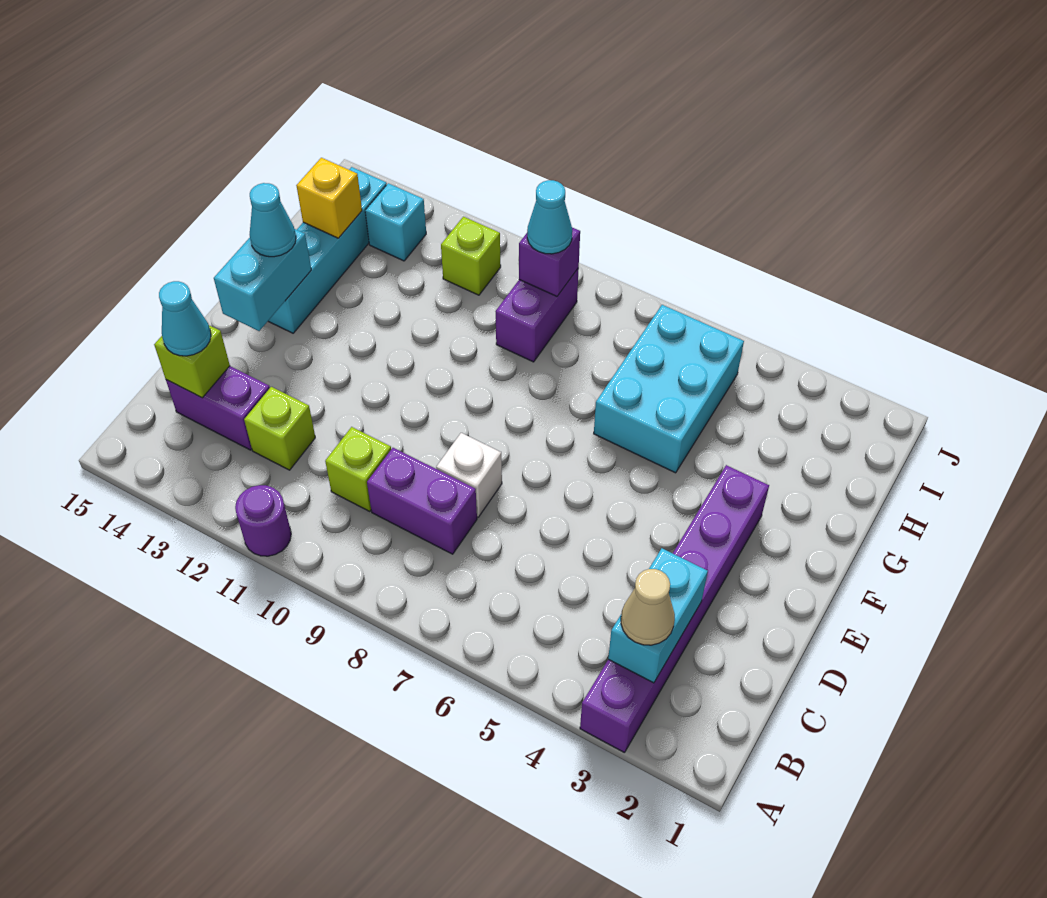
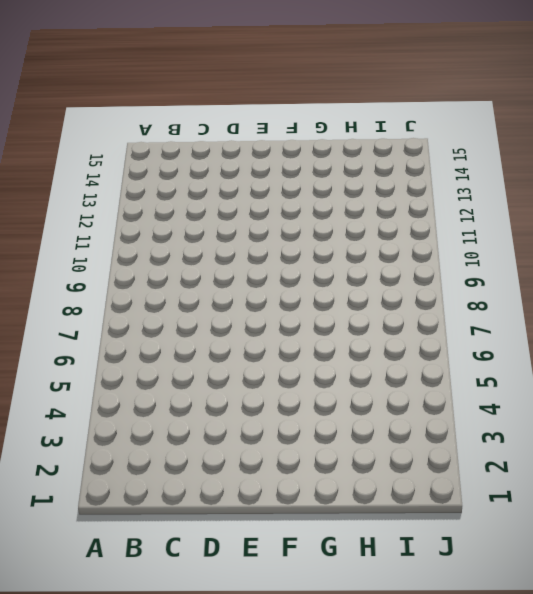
none -> purple brick A3:F3 level 1
none -> purple round brick A11 level 1
none -> purple brick C8:C9 level 1

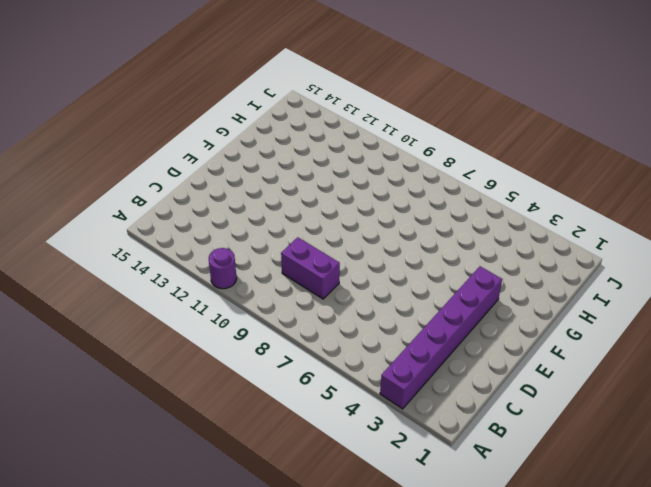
none -> lime brick C10 level 1
none -> lime brick C12 level 1
none -> purple brick C13:C14 level 1

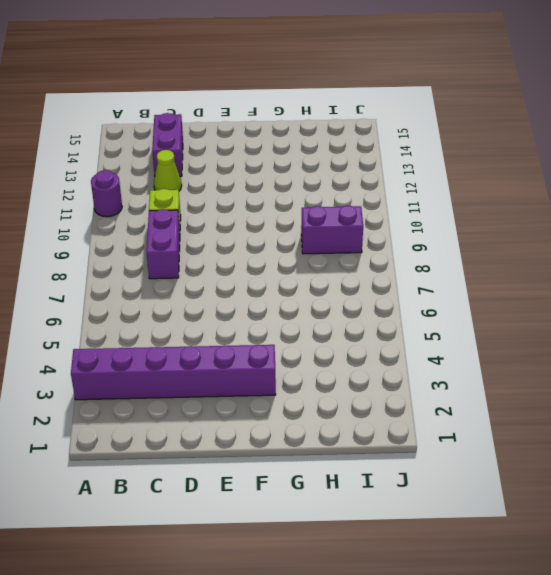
lime cone C12 level 1 -> lime brick C12 level 1
none -> white brick D8 level 1
none -> cyan brick F14:I14 level 1
none -> cyan brick G5:I6 level 1

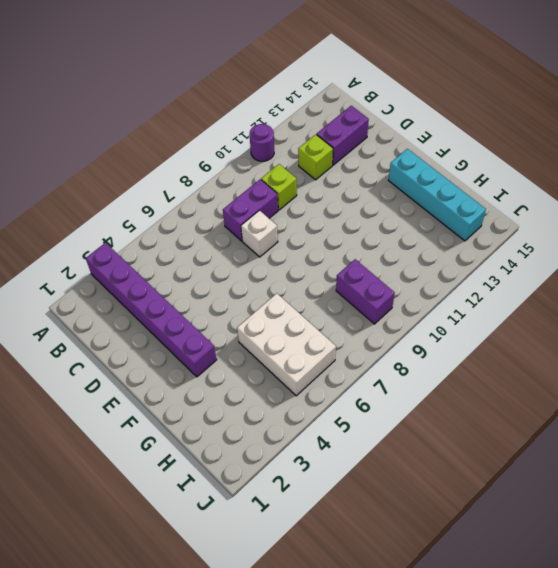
white brick G5:I6 level 1 -> cyan brick G5:I6 level 1
none -> lime brick I11 level 1
none -> cyan brick I13 level 1
none -> cyan brick B3:C3 level 2

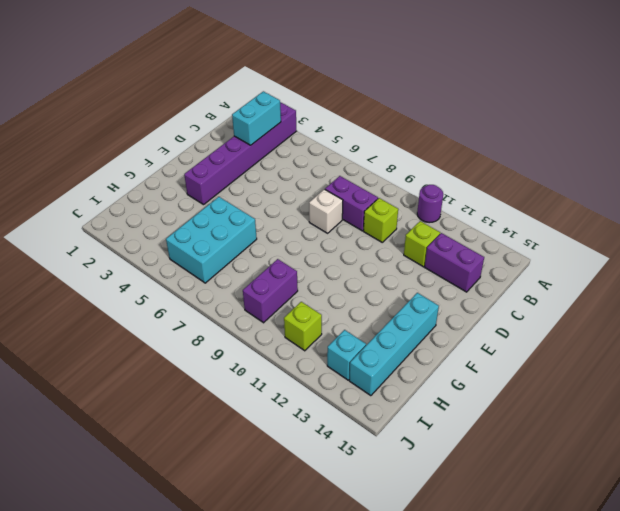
none -> lime brick C14 level 2
none -> cyan brick E14:F14 level 2
none -> yellow brick H14 level 2

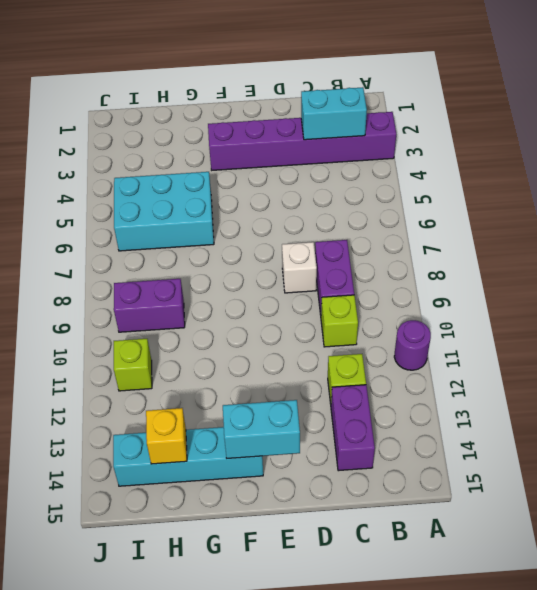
none -> cyan brick I13 level 1
none -> lime brick C14 level 2
none -> purple brick I9 level 2

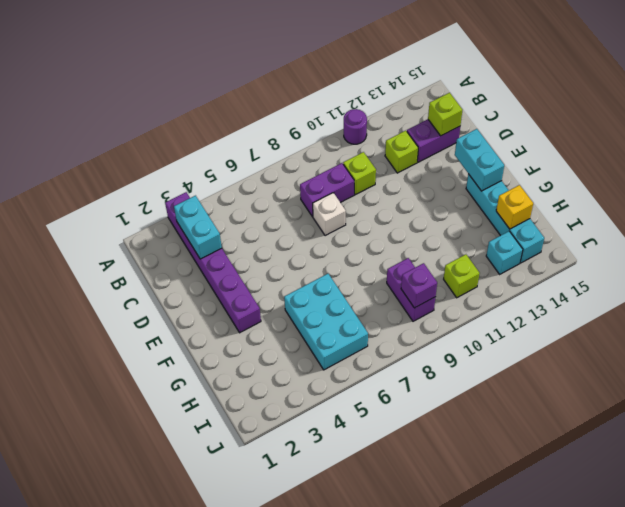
none -> tan cone B3 level 3
none -> cyan cone C14 level 3
none -> cyan cone F14 level 3

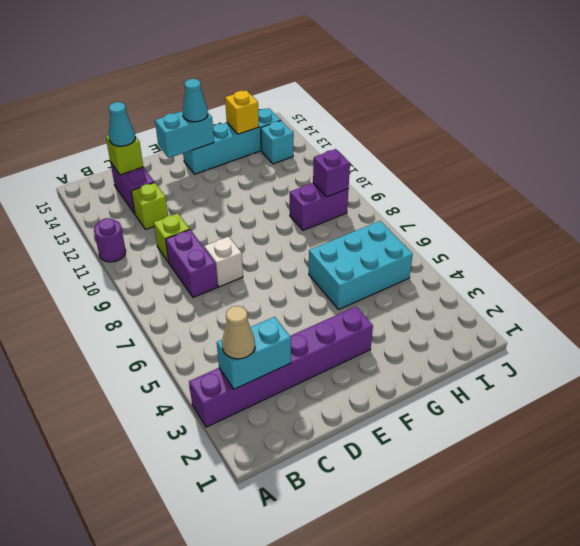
none -> lime brick I11 level 1
none -> cyan cone I9 level 3

